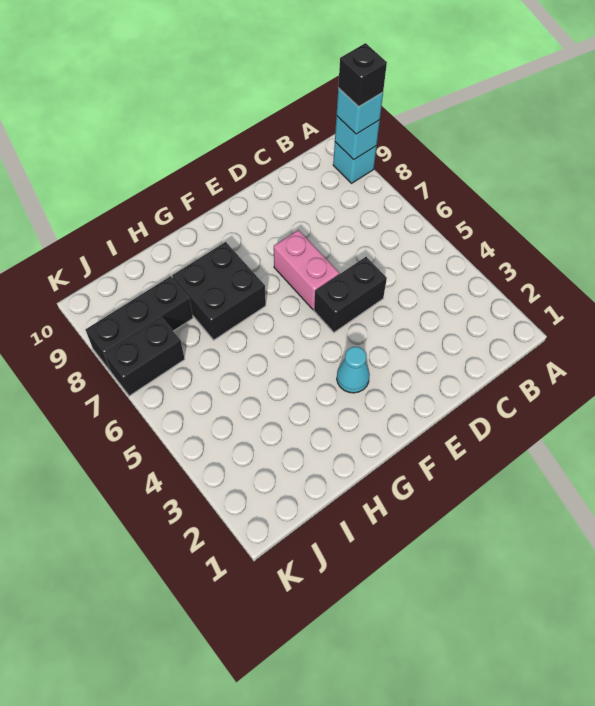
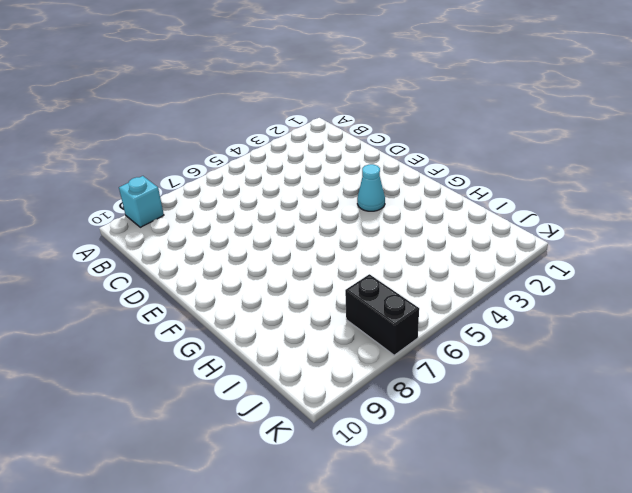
none -> black brick D5:E5 level 1
none -> pink brick E6:E7 level 1

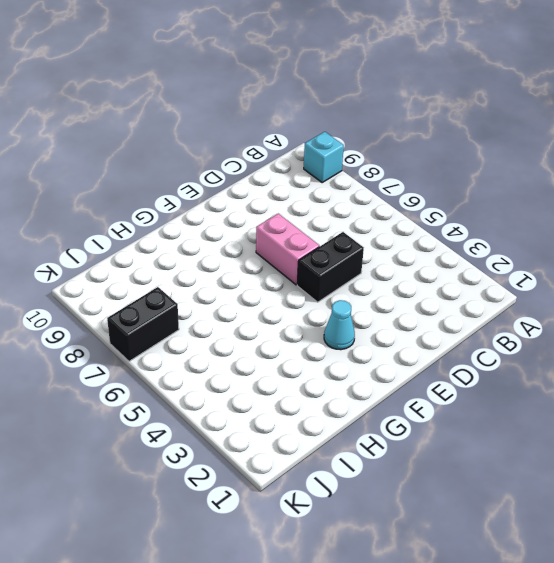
none -> black brick G7:H8 level 1
none -> black brick I8:K8 level 1

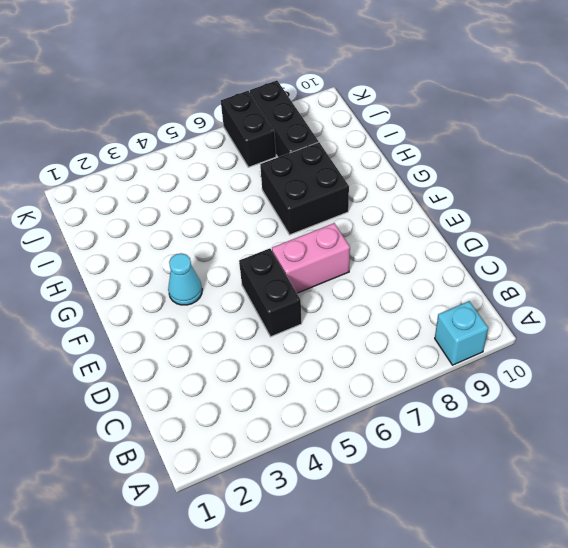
none -> cyan brick A9 level 2
none -> cyan brick A9 level 3

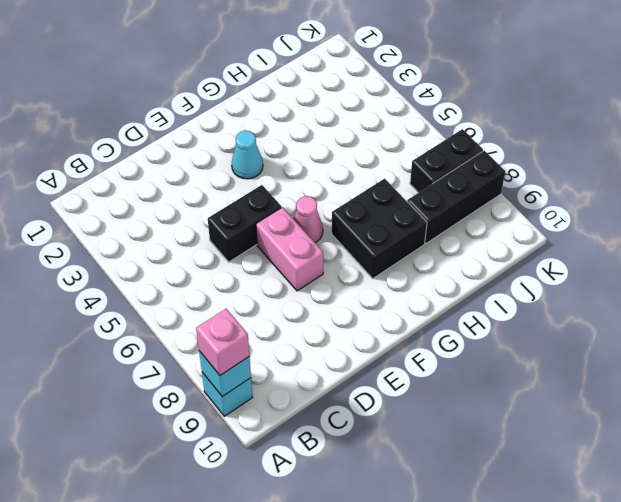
pink brick A9 level 3 -> cyan brick A9 level 3
pink cone F6 level 1 -> none
none -> black brick A9 level 4

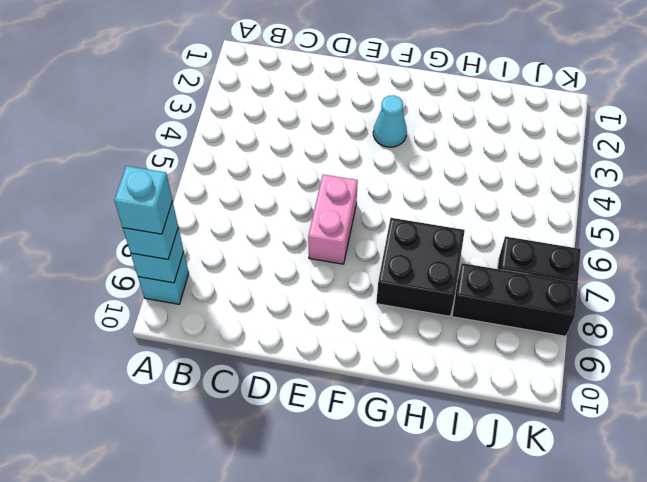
cyan brick A9 level 4 -> black brick A9 level 4
none -> black brick D5:E5 level 1

